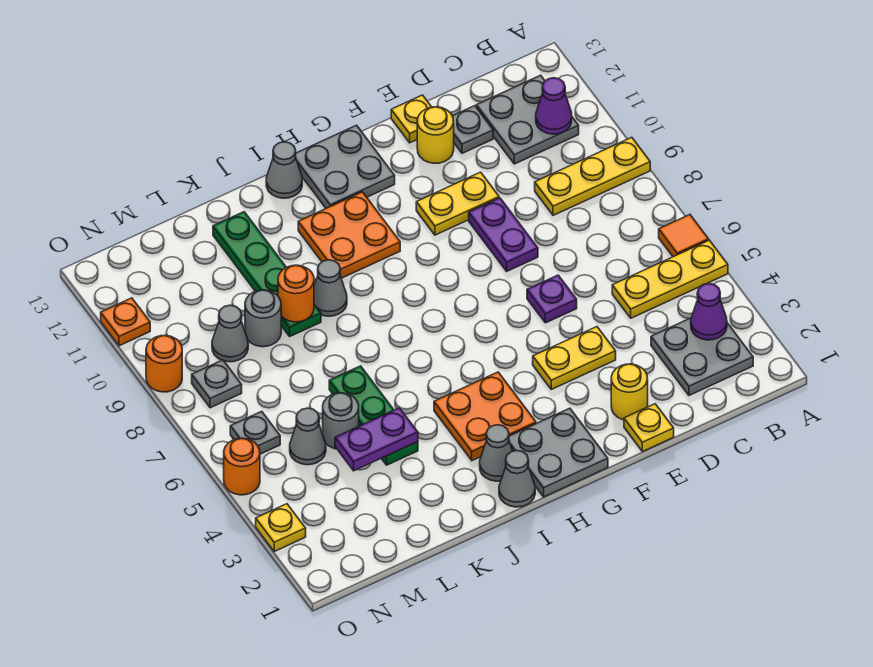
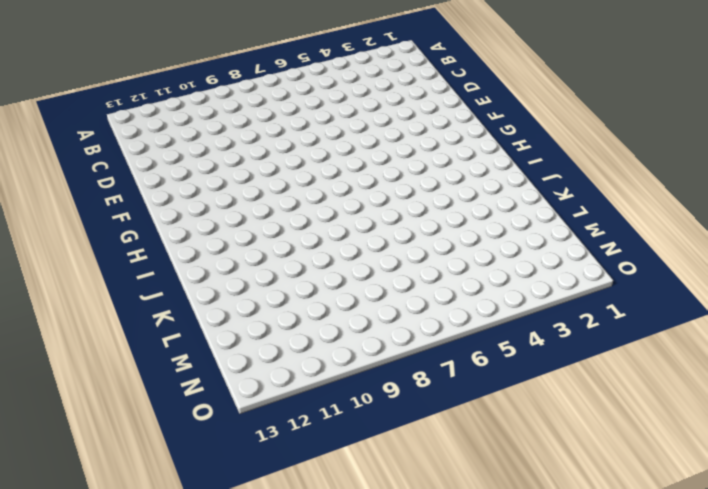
none -> yellow plate A5:C5 level 1
none -> orange tile A6 level 1
none -> yellow plate A9:C9 level 1
none -> grey plate B2:C3 level 1

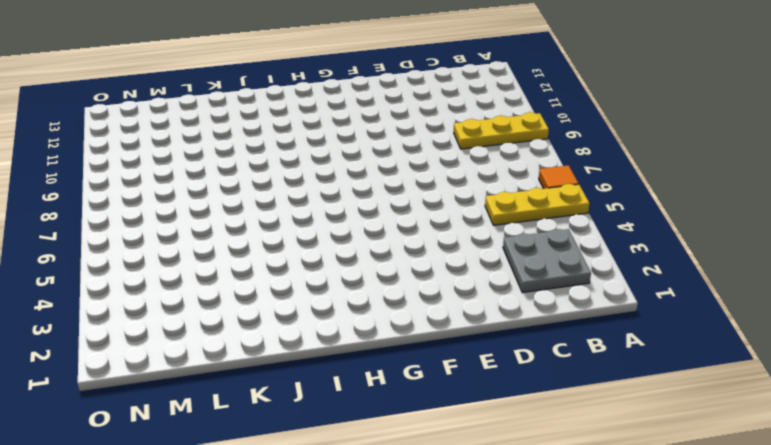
none -> grey plate B11:C12 level 1
none -> grey plate D12 level 1
none -> yellow plate E1 level 1
none -> yellow round brick E2 level 1

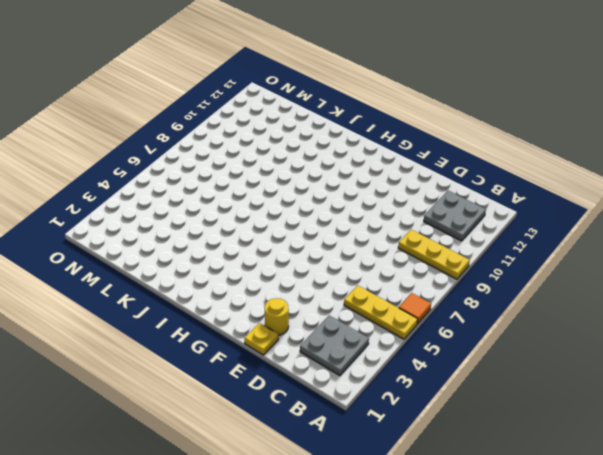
none -> grey plate D12 level 1
none -> yellow plate E4:F4 level 1
none -> purple plate E6 level 1
none -> purple plate E8:E9 level 1

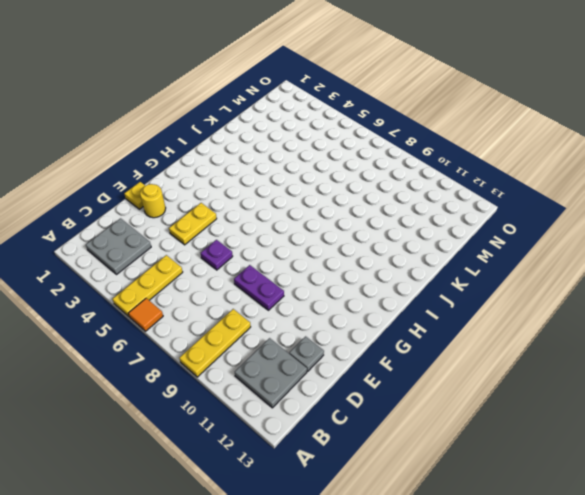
none -> yellow plate E10:F10 level 1
none -> yellow round brick E12 level 1
none -> yellow plate E13 level 1
none -> grey plate G1:H2 level 1

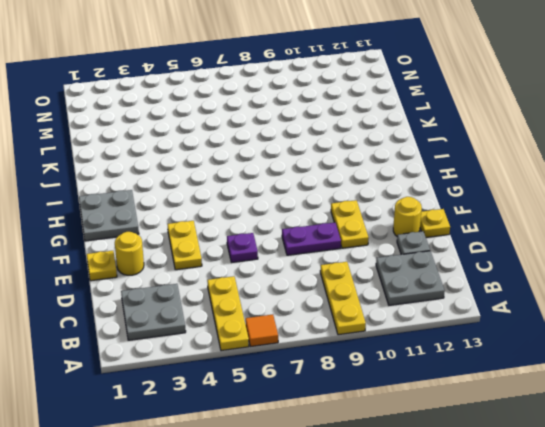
none -> grey plate G12:H13 level 1
none -> orange plate H3:I4 level 1
none -> orange plate H10:I11 level 1
none -> grey cone I1 level 1

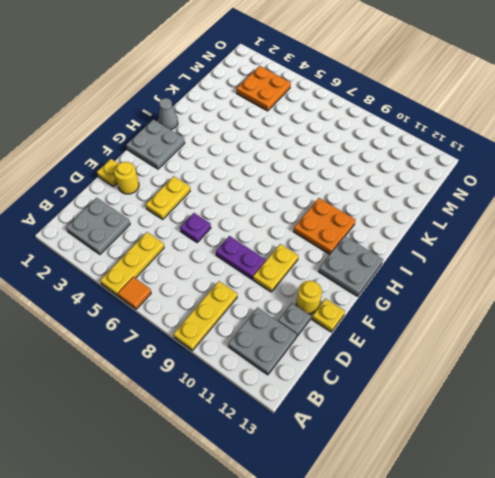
orange plate M3:N4 level 1 -> orange plate H3:I4 level 1
none -> grey cone I2 level 1
none -> grey cone I13 level 1
none -> grey cone J9 level 1
none -> green plate K4:K6 level 1

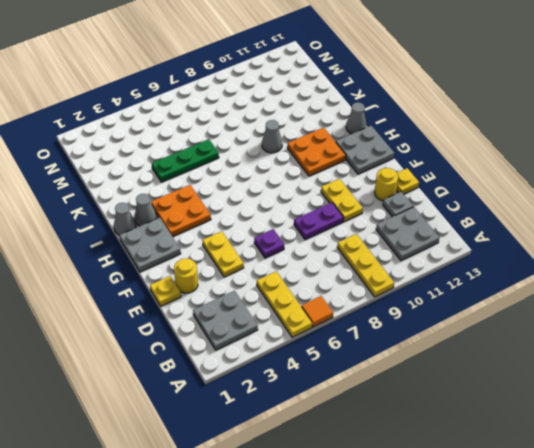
none -> green plate K9:K12 level 1
none -> grey round brick L5 level 1
none -> grey round brick L9 level 1
none -> grey cone M5 level 1

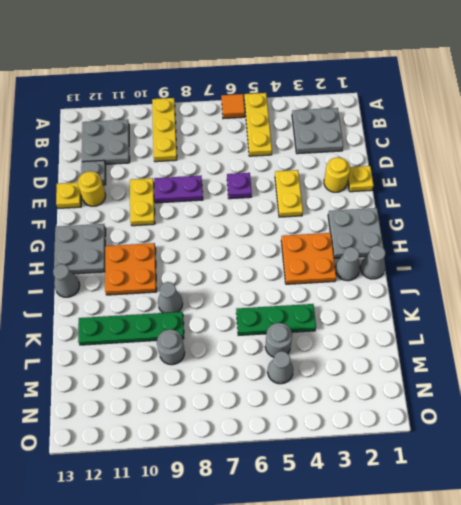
none -> grey cone M9 level 1
none -> grey plate N6 level 1
none -> grey plate N8 level 1
none -> yellow plate O3 level 1

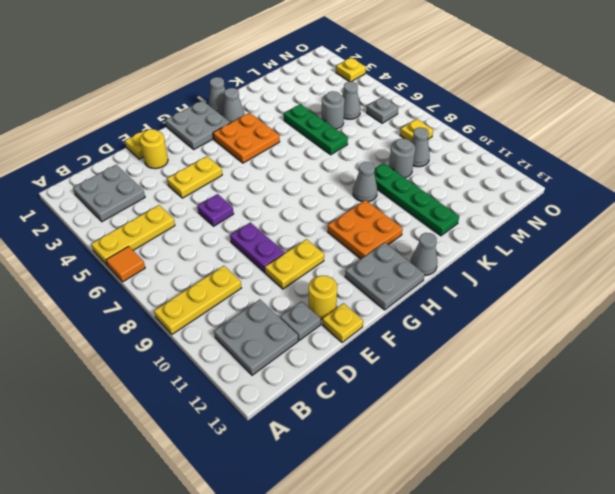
yellow plate N8 level 1 -> grey plate N8 level 1
none -> orange round brick O5 level 1
none -> orange round brick O9 level 1
none -> orange plate O11 level 1
none -> purple cone B3 level 2

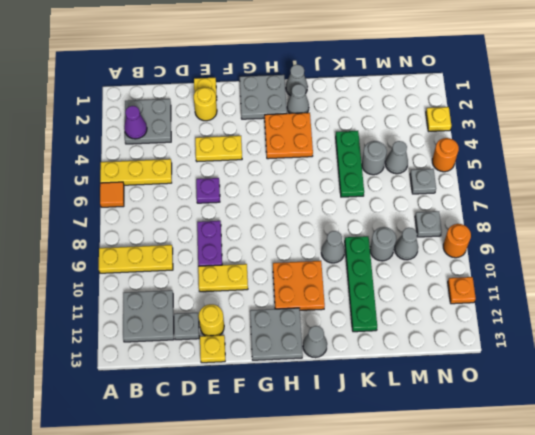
none -> purple cone B11 level 2
none -> purple plate K4:L4 level 2
none -> orange round brick K9 level 2

